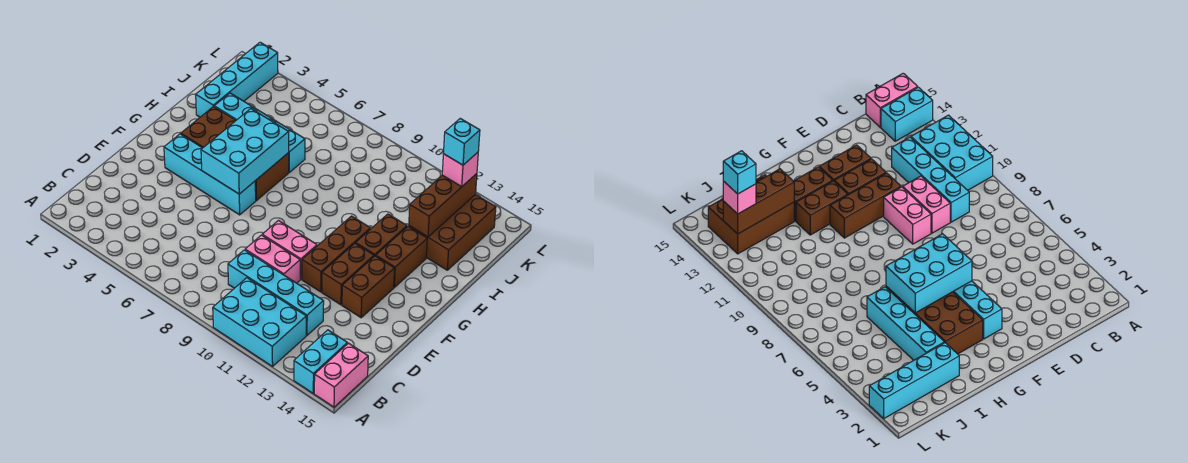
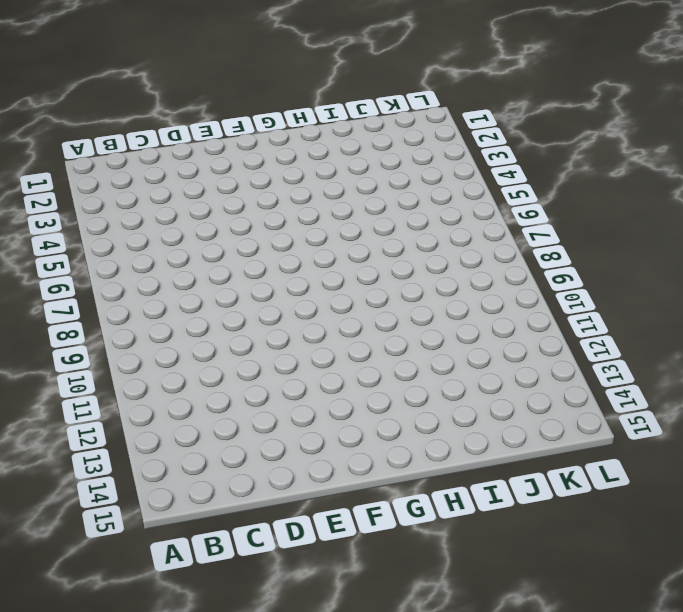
none -> cyan brick A10:B12 level 1
none -> cyan brick A14:B14 level 1
none -> pink brick A15:B15 level 1

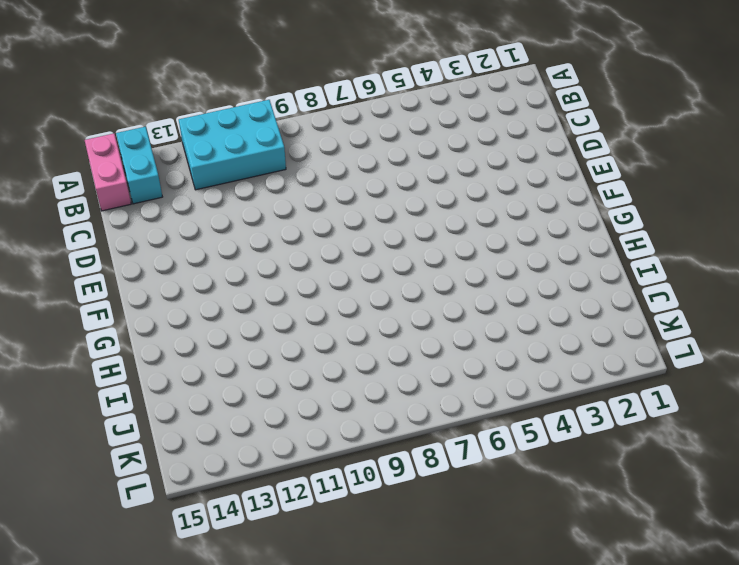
none -> cyan brick C9:C12 level 1
none -> pink brick D9:D10 level 1
none -> pink brick E9:E10 level 1

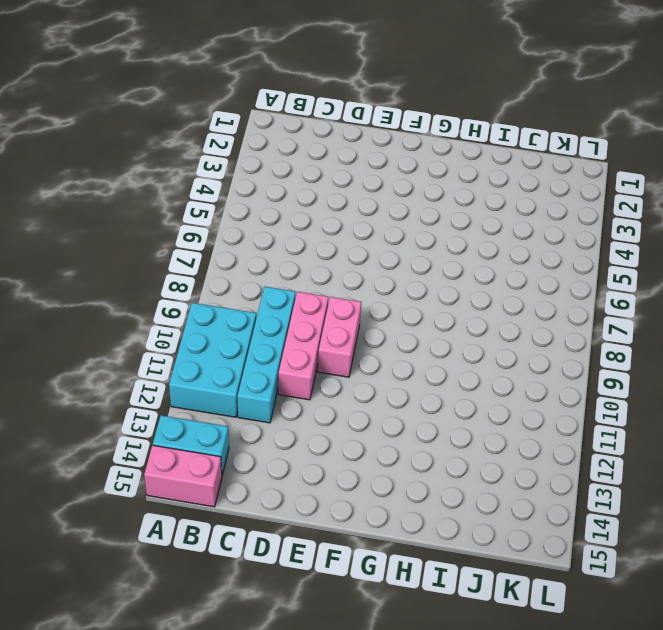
pink brick D9:D11 level 1 -> pink brick D9:D10 level 1
none -> brown brick E11:G11 level 1
none -> brown brick E12:F12 level 1
none -> brown brick E13:F13 level 1

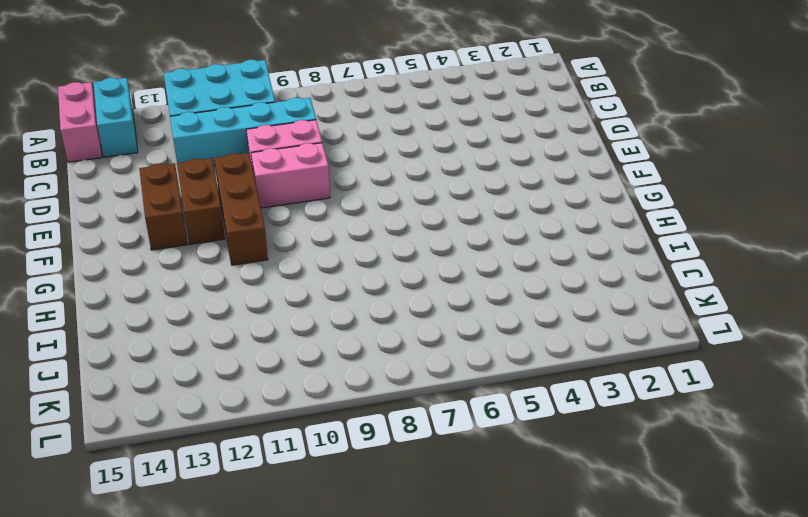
none -> cyan brick F3:F6 level 1
none -> brown brick G3:H6 level 1
none -> brown brick G12:H12 level 1

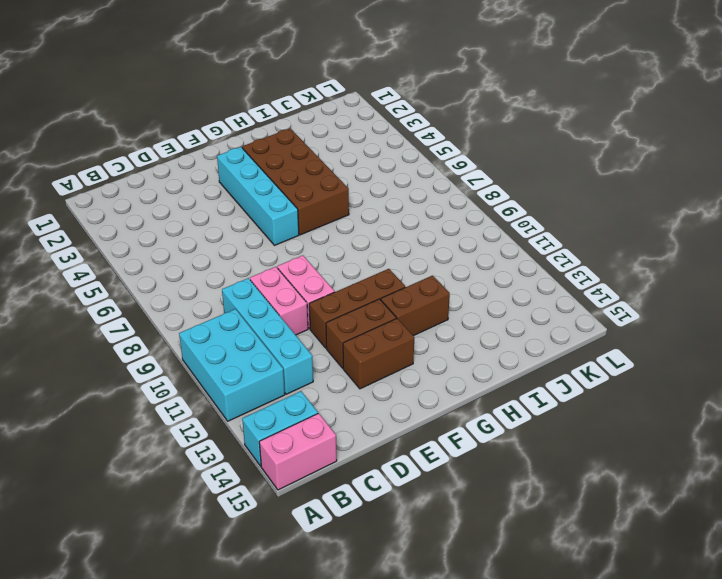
none -> brown brick G13:H13 level 1
none -> cyan brick I2:L2 level 1
none -> cyan brick I3:I6 level 1

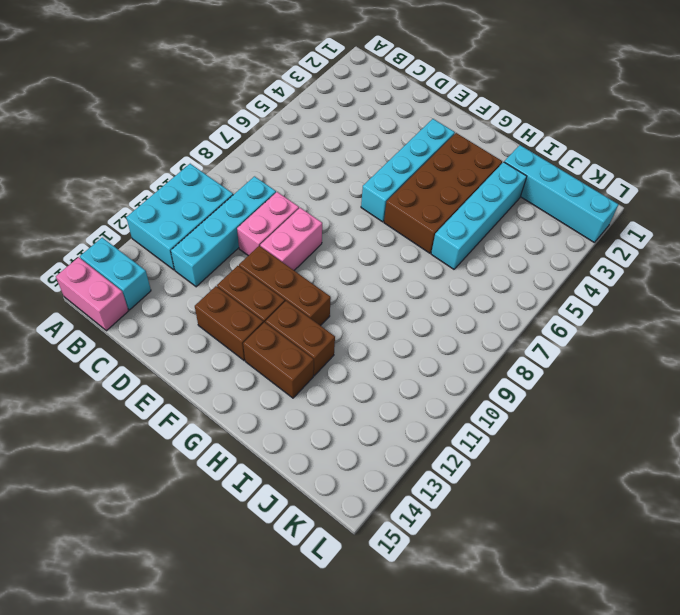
none -> brown brick I13:K14 level 1
none -> cyan brick F5:H6 level 2
none -> brown brick I13:K13 level 2

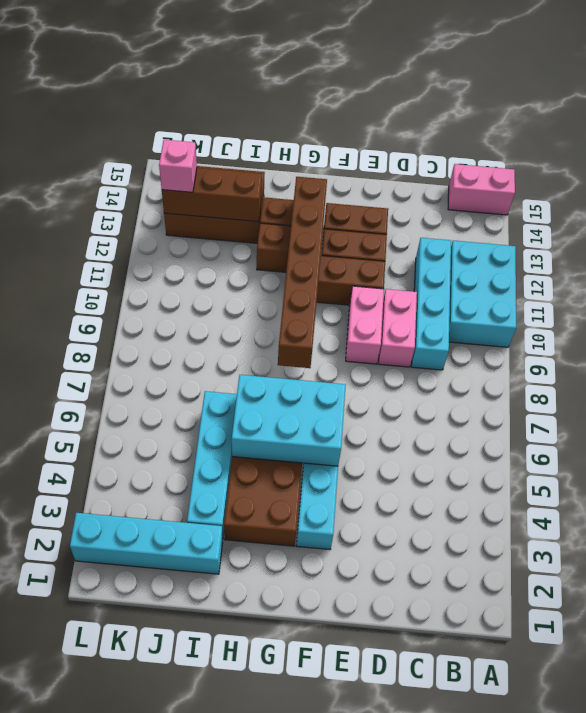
brown brick G8:G13 level 2 -> none
none -> cyan brick A14:B14 level 1
none -> cyan brick K13 level 4

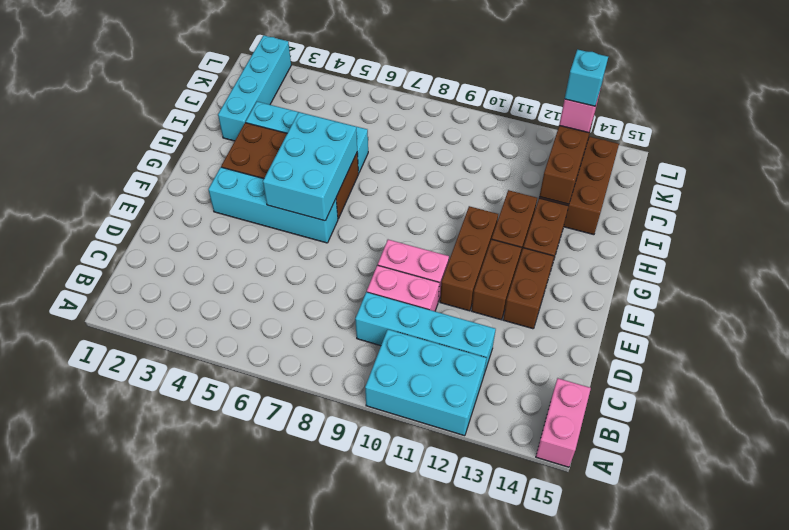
none -> cyan brick A14:B14 level 1

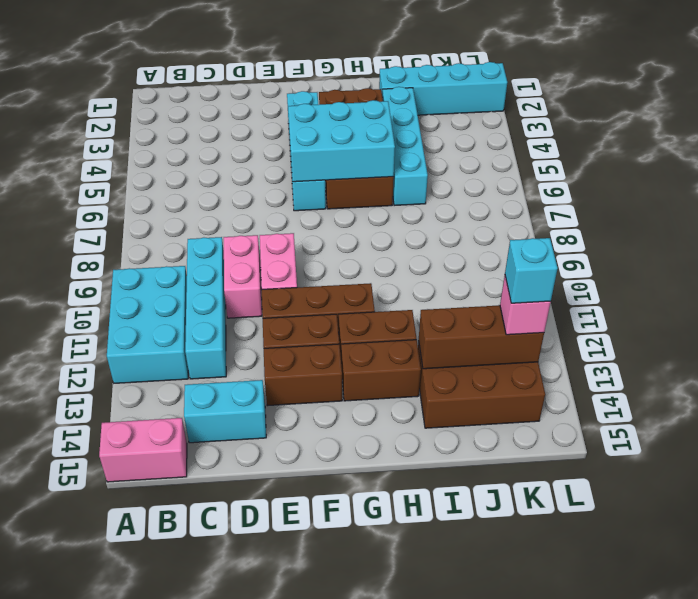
cyan brick C14:D14 level 1 -> cyan brick A14:B14 level 1

